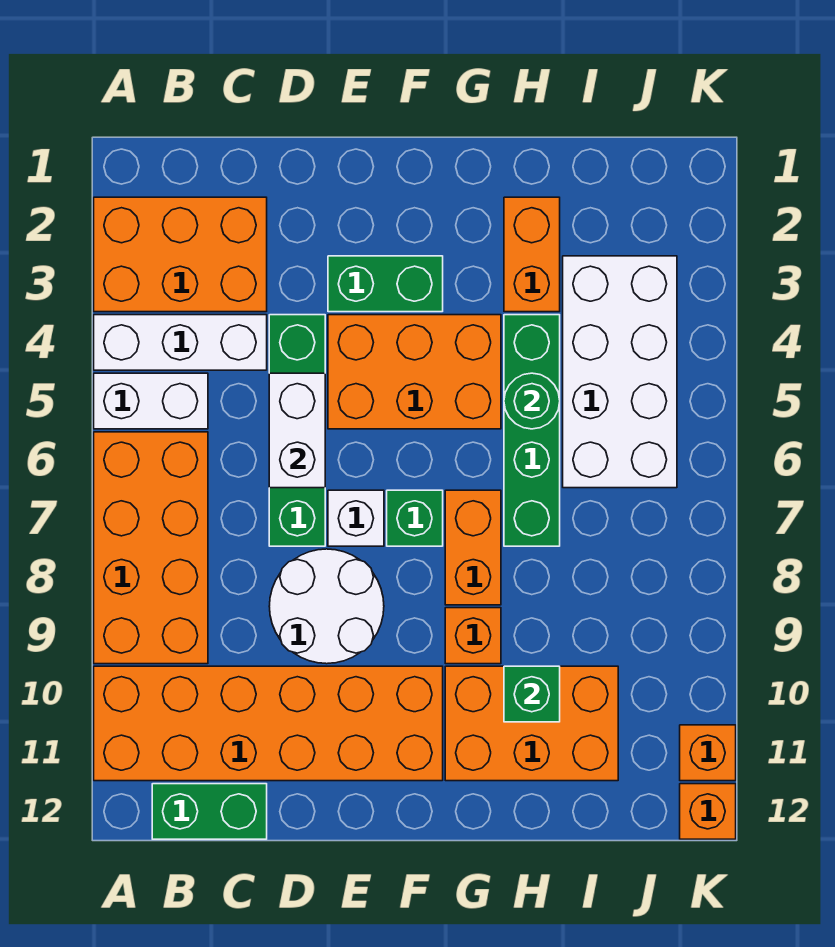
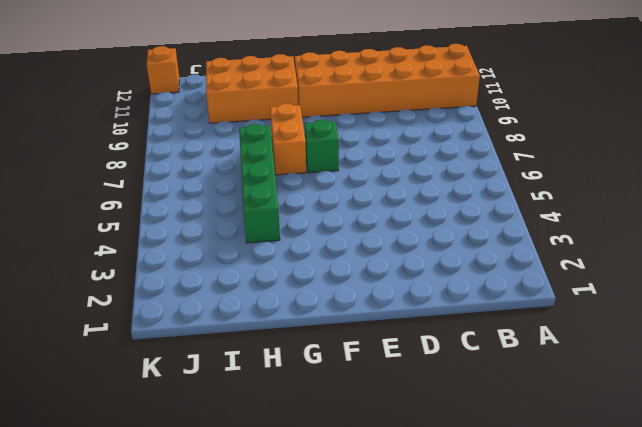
none -> orange brick A2:C3 level 1
none -> white brick A4:C4 level 1
none -> white brick A5:B5 level 1

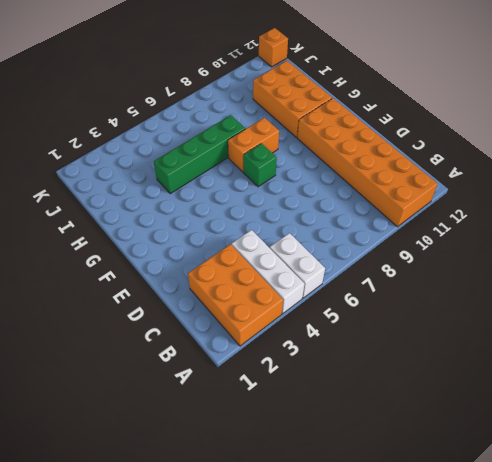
none -> orange brick A6:B9 level 1
none -> green brick B12:C12 level 1
none -> green brick D4:D7 level 1

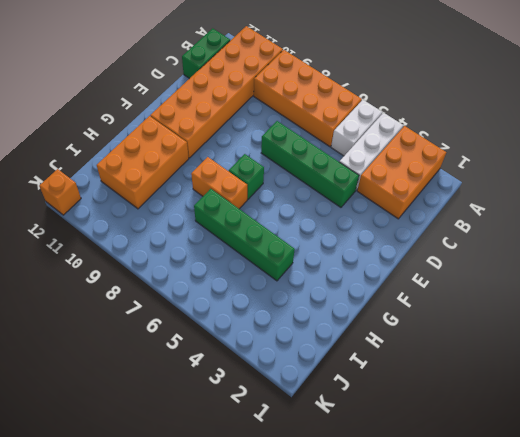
none -> white round brick D8:E9 level 1
none -> green brick E3:F3 level 1
none -> orange brick E4:G5 level 1

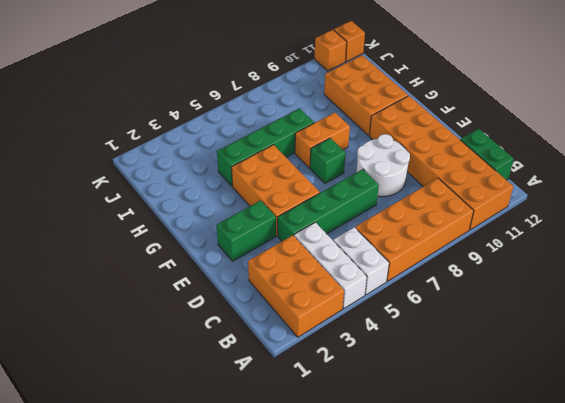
green brick E2:E3 level 1 -> green brick E3:F3 level 1
none -> white brick E7 level 1
none -> orange brick G9 level 1
none -> orange brick H2:H3 level 1

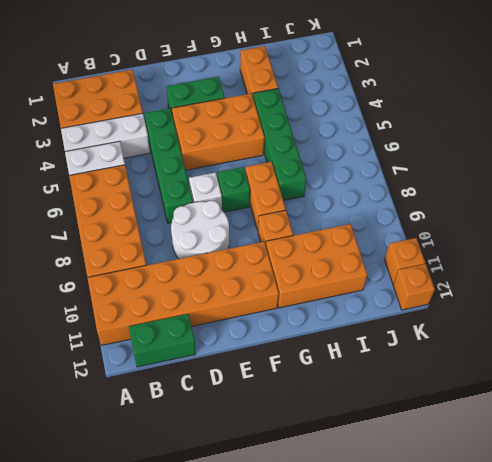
none -> white brick I3:J6 level 1
none -> white brick D5:D6 level 2
none -> green round brick H5 level 2

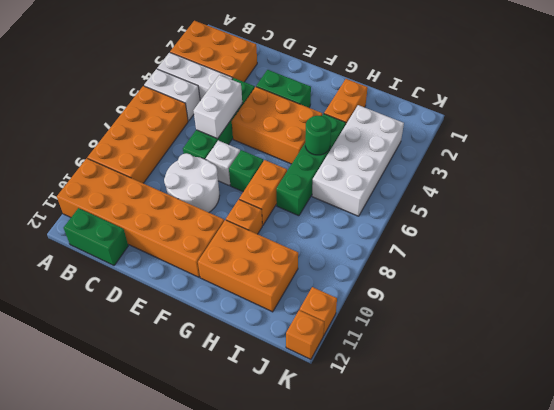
none -> green brick H10 level 2

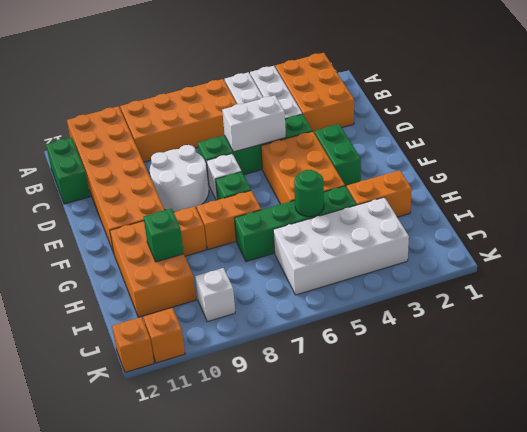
white brick J9 level 1 -> none

